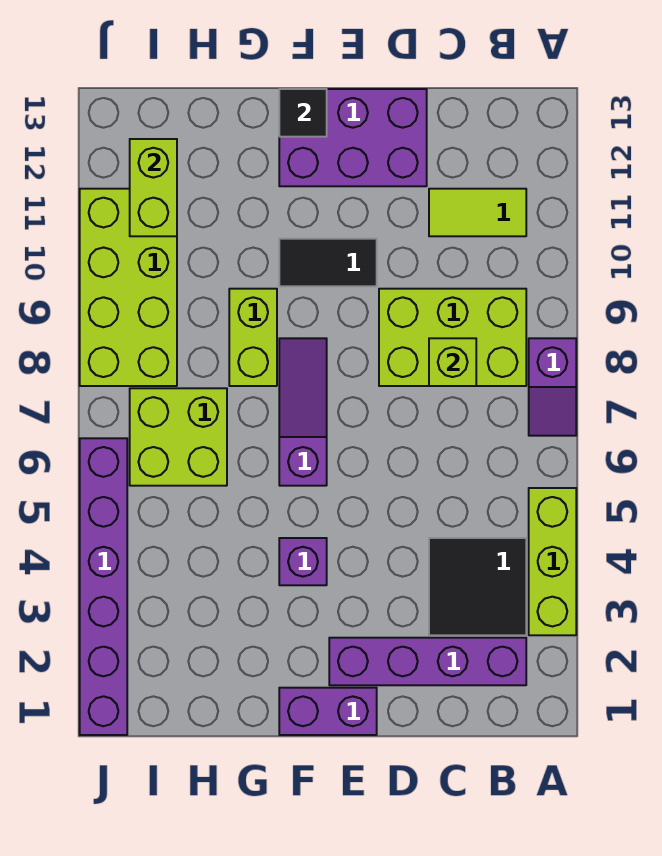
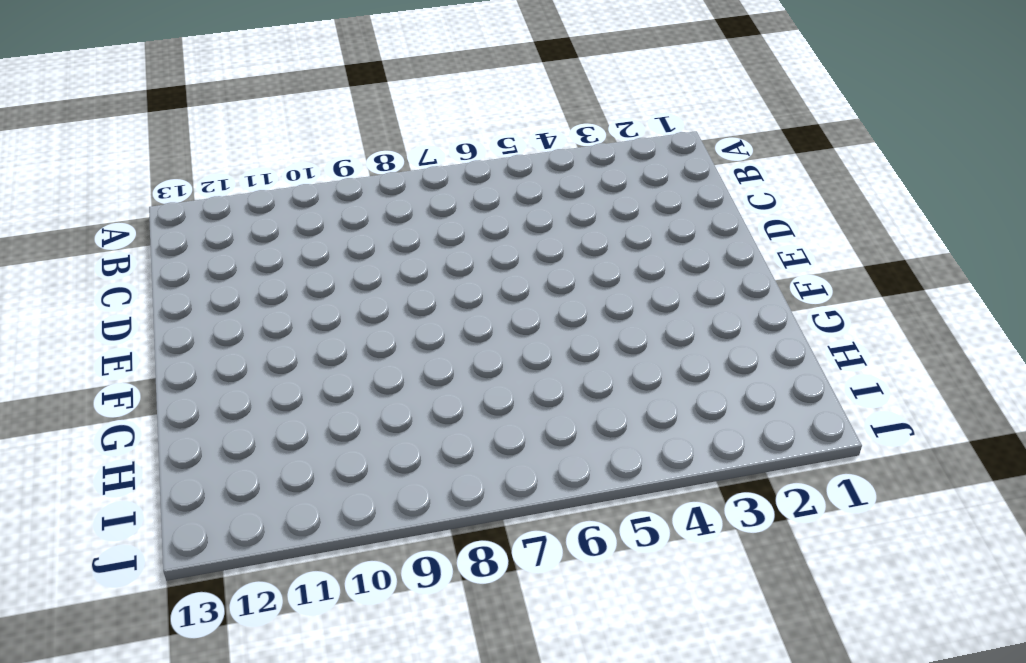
none -> lime brick A3:A5 level 1
none -> purple slope A7:A8 level 1 top 8
none -> purple brick B2:E2 level 1

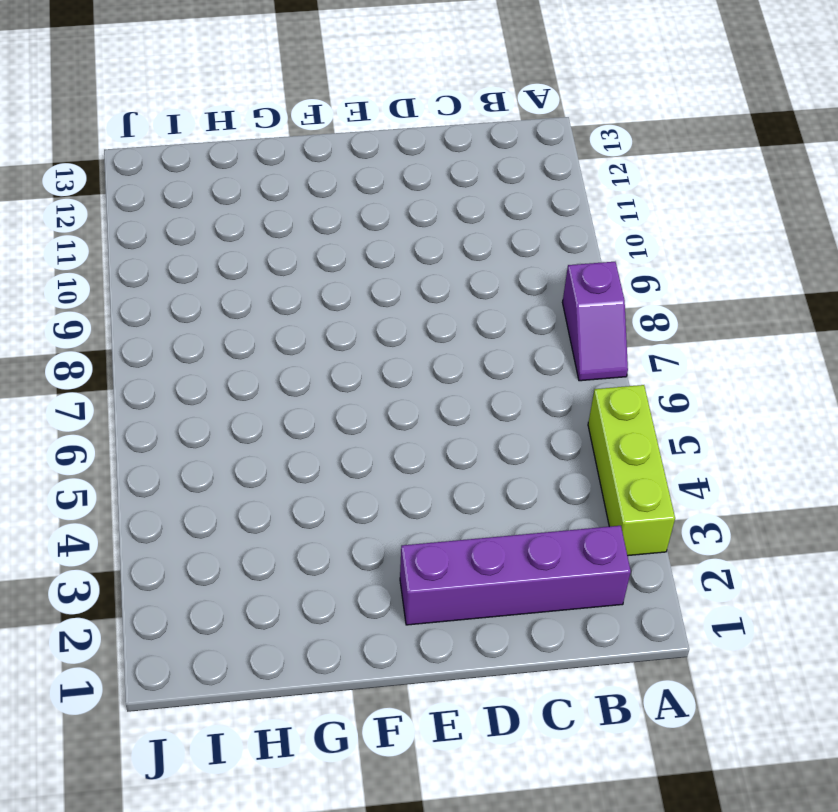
none -> black tile B3:C4 level 1
none -> lime brick B8:D9 level 1
none -> lime tile B11:C11 level 1

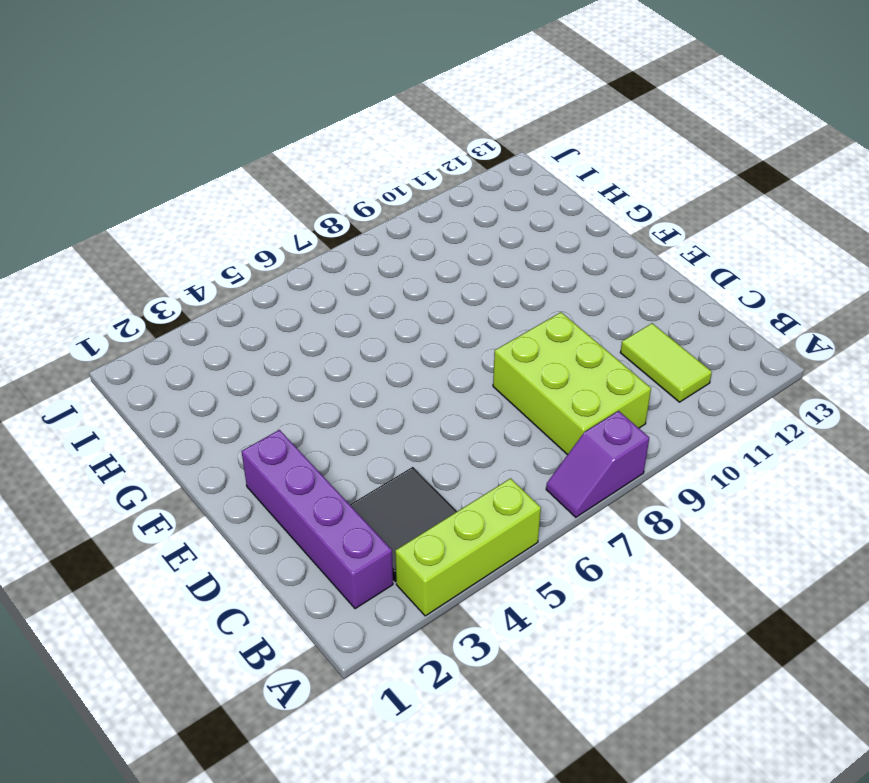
none -> purple brick D12:F13 level 1
none -> purple brick E1:F1 level 1
none -> black tile E10:F10 level 1

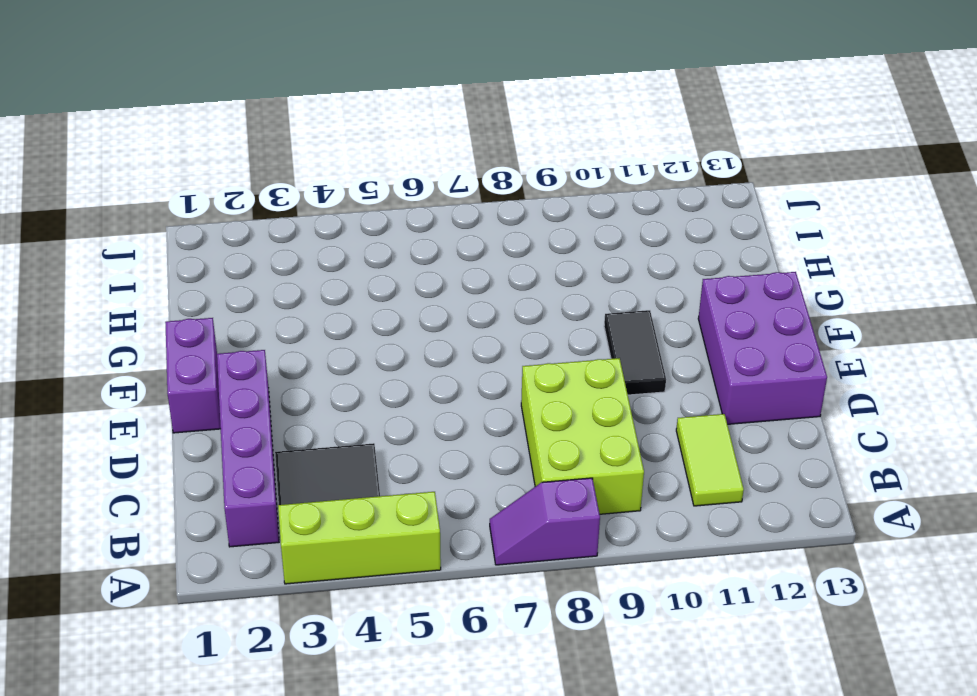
none -> purple brick F4 level 1
none -> purple slope F6:F8 level 1 top 6
none -> lime brick G8:G9 level 1

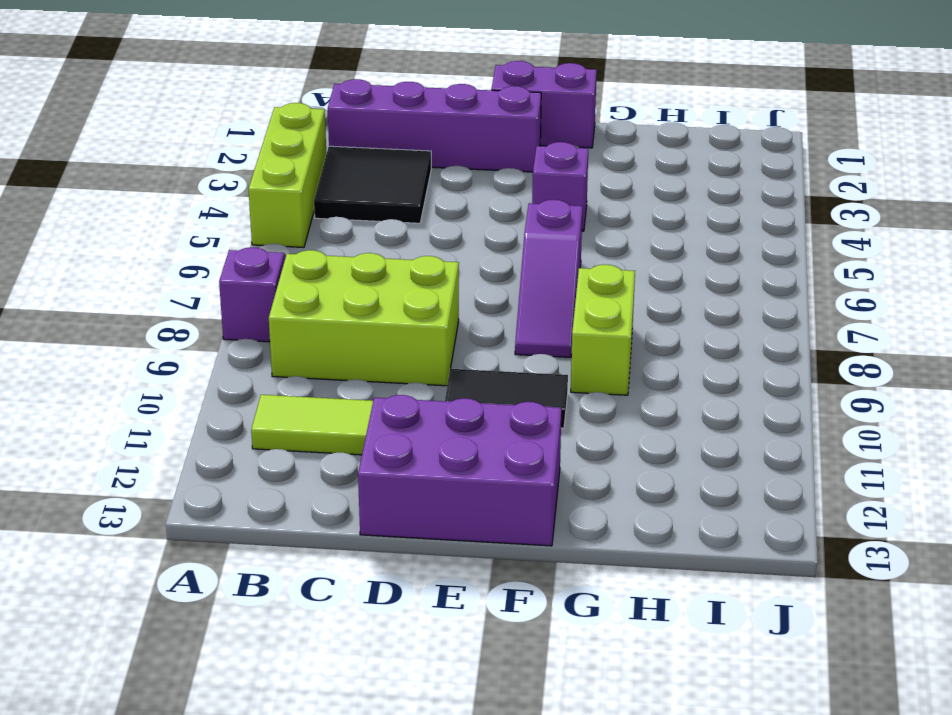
none -> lime brick H6:I7 level 1
none -> lime brick I8:J11 level 1
none -> purple brick J1:J6 level 1

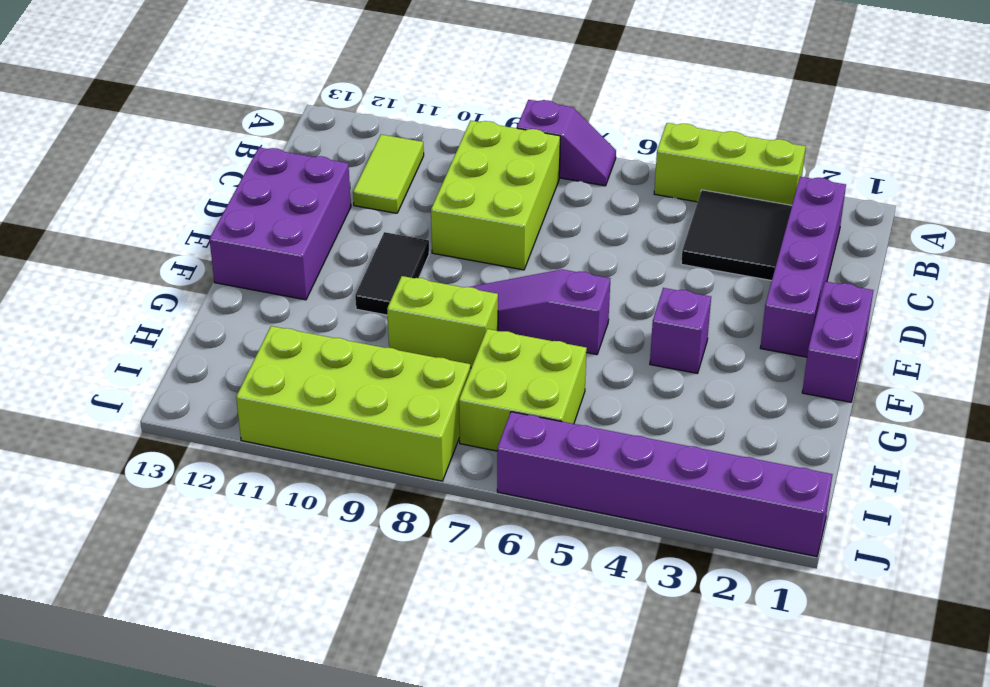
none -> lime brick C8 level 2
none -> black tile F13 level 2
none -> lime brick I11:I12 level 2

